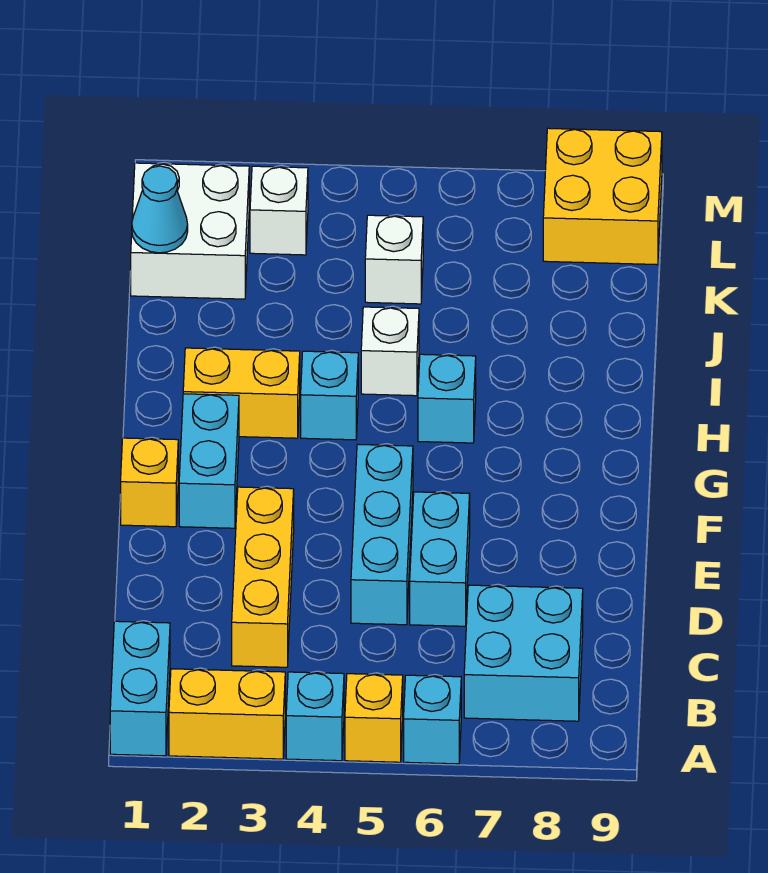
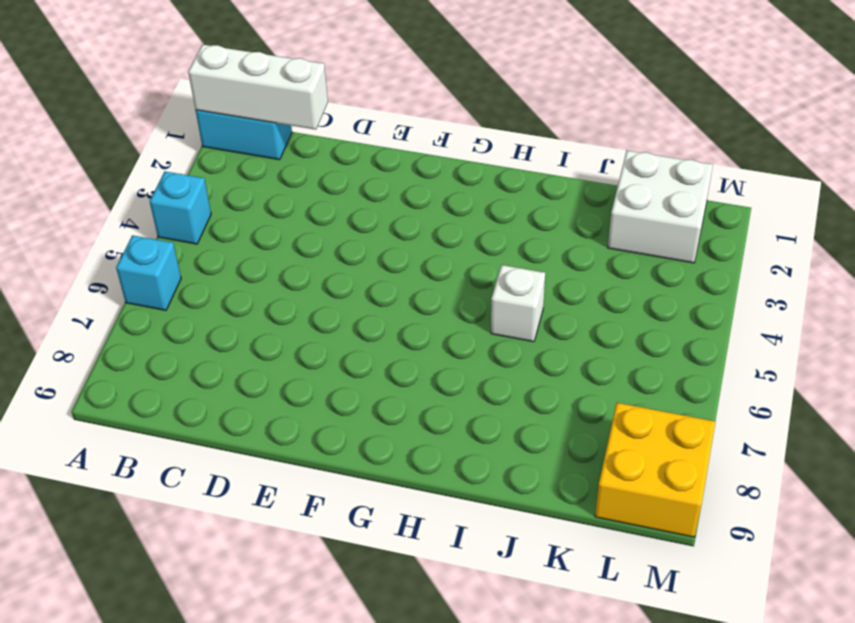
white brick A1:C1 level 2 -> none
none -> yellow brick A2:A3 level 1
none -> yellow brick A5 level 1
none -> cyan brick B7:C8 level 1

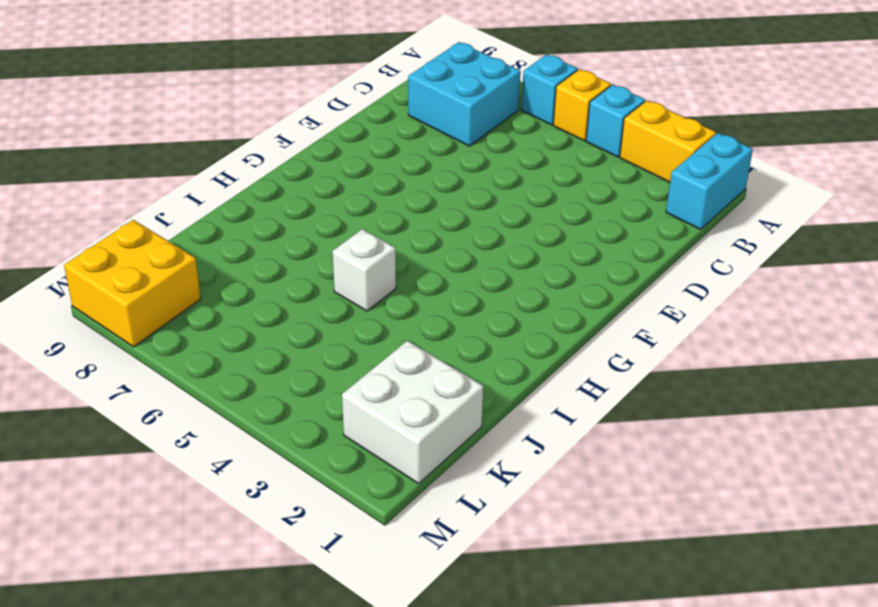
none -> yellow brick C3:E3 level 1
none -> cyan brick D5:F5 level 1
none -> cyan brick D6:E6 level 1

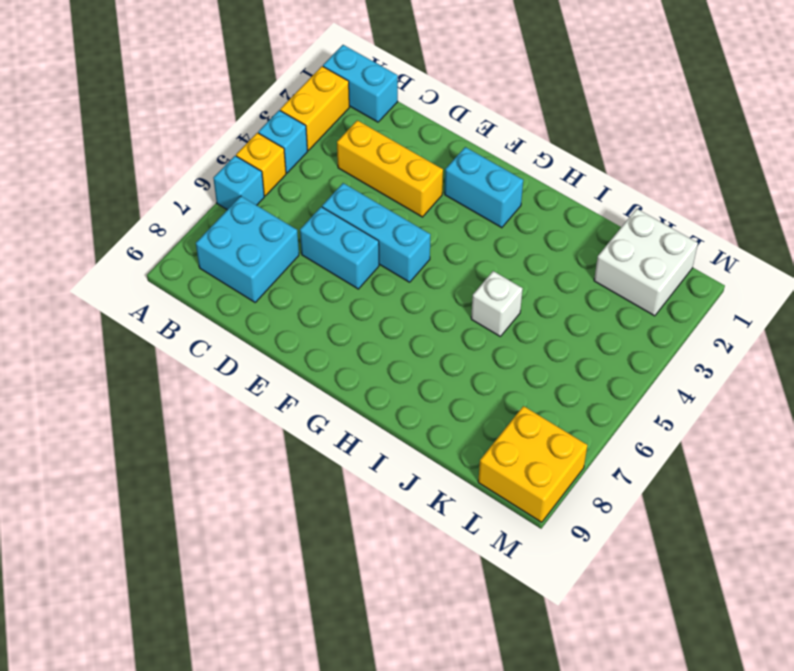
none -> yellow brick F1 level 1
none -> yellow brick H2:H3 level 1
none -> cyan brick H4 level 1

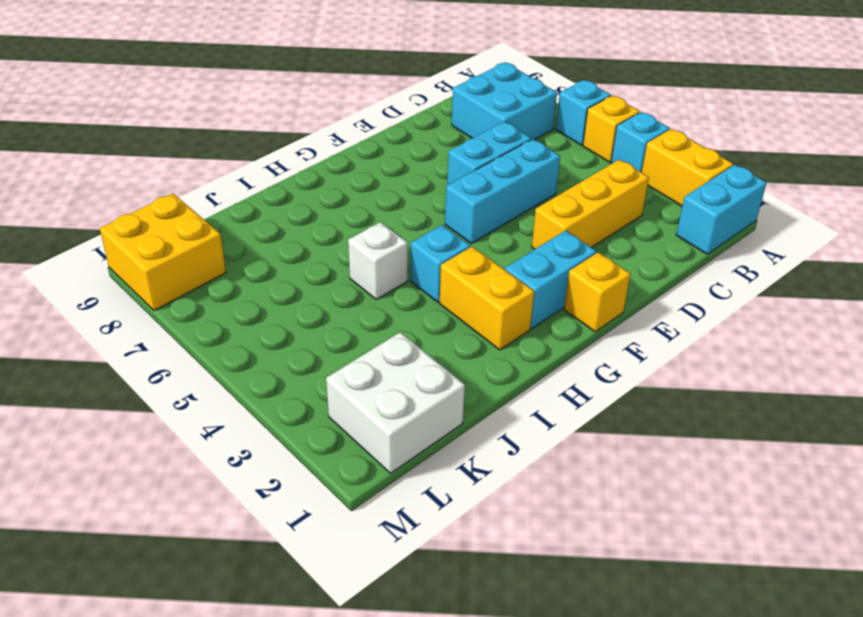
none -> cyan brick H6 level 1
none -> white brick K5 level 1
none -> white brick L3 level 1

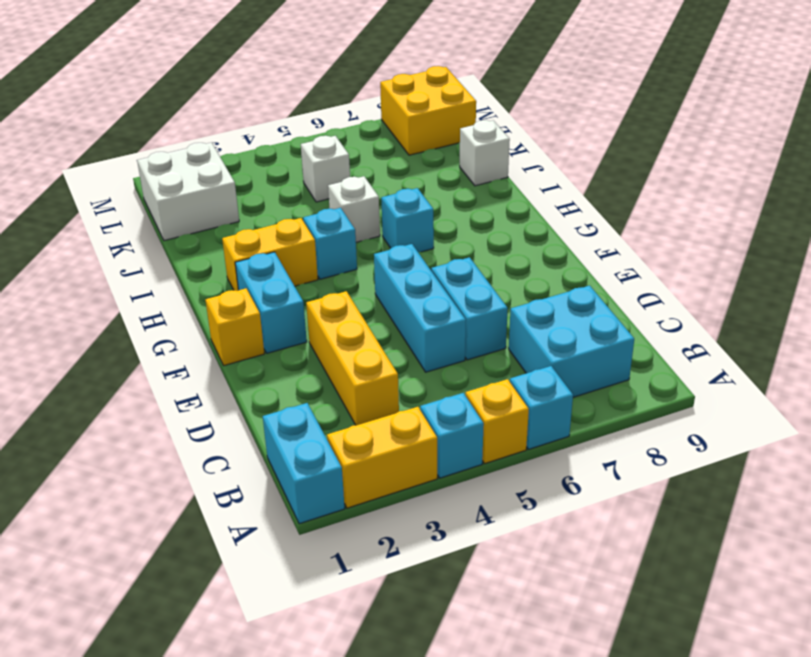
white brick J9 level 1 -> white brick L3 level 1
none -> cyan cone K1 level 2

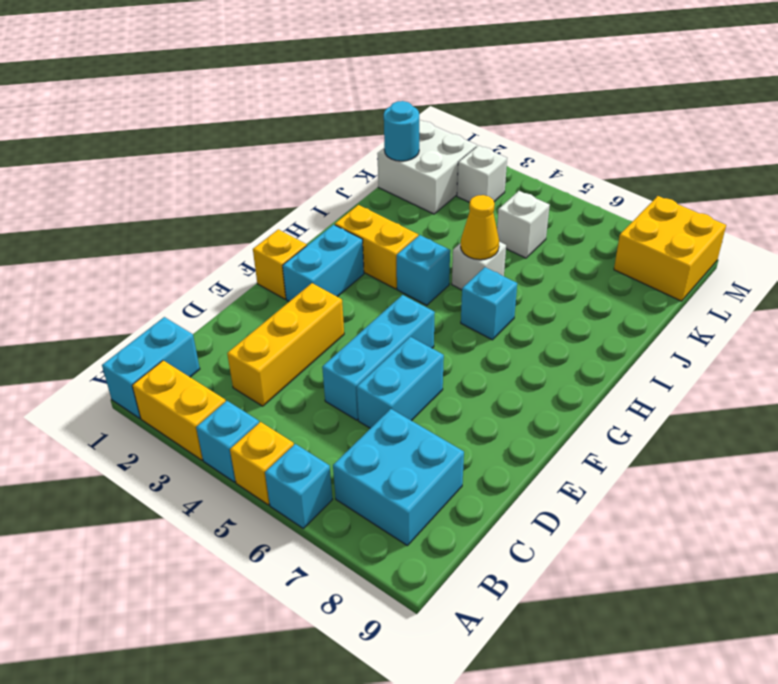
yellow cone I5 level 2 -> none
cyan round brick K1 level 2 -> cyan cone K1 level 2

